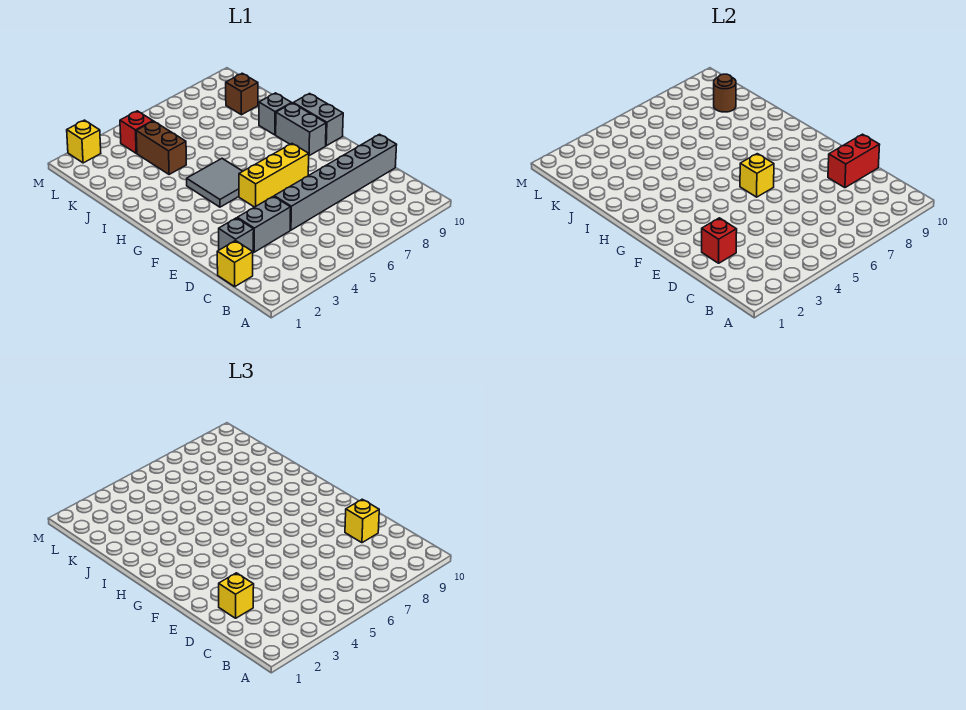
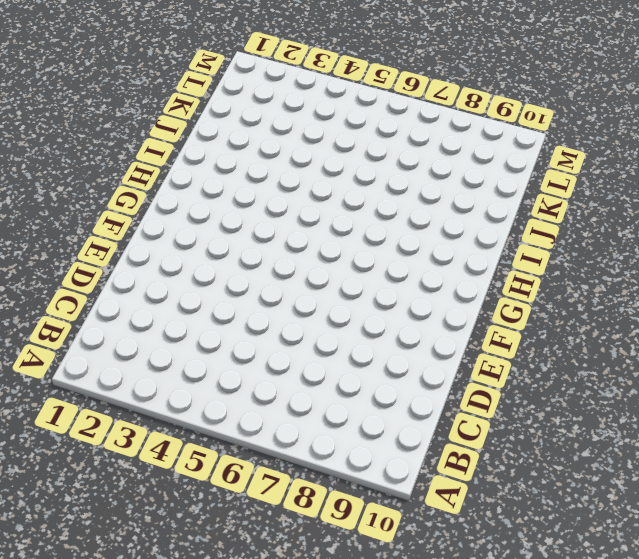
none -> yellow brick C1 level 1
none -> grey brick D2 level 1
none -> grey brick D3:D4 level 1

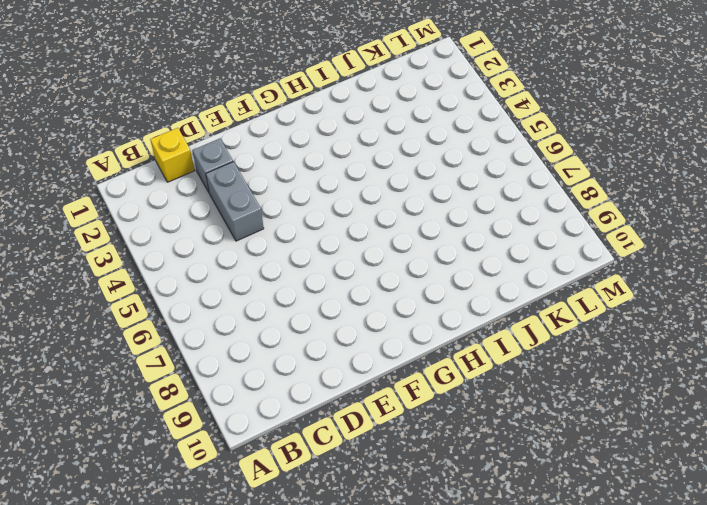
none -> grey brick D5:D10 level 1
none -> yellow brick F5:F7 level 1
none -> grey tile G4:H5 level 1

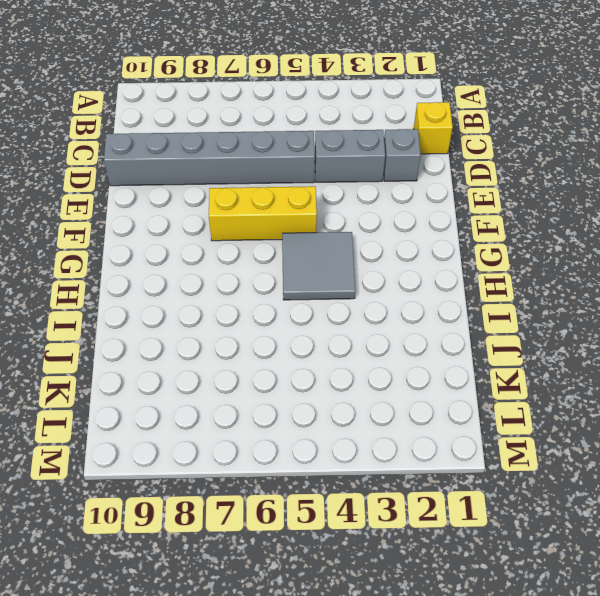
none -> grey brick G9:H9 level 1
none -> grey brick G10:H10 level 1
none -> grey brick I9 level 1

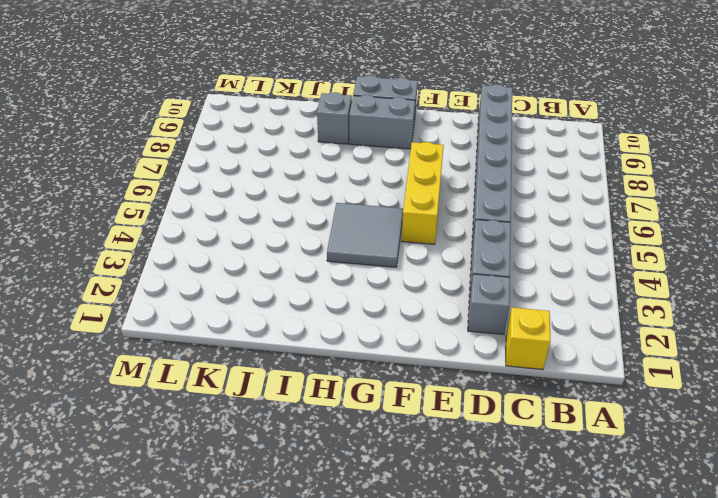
none -> brown brick J4:K4 level 1
none -> brown brick K9 level 1
none -> red brick L4 level 1

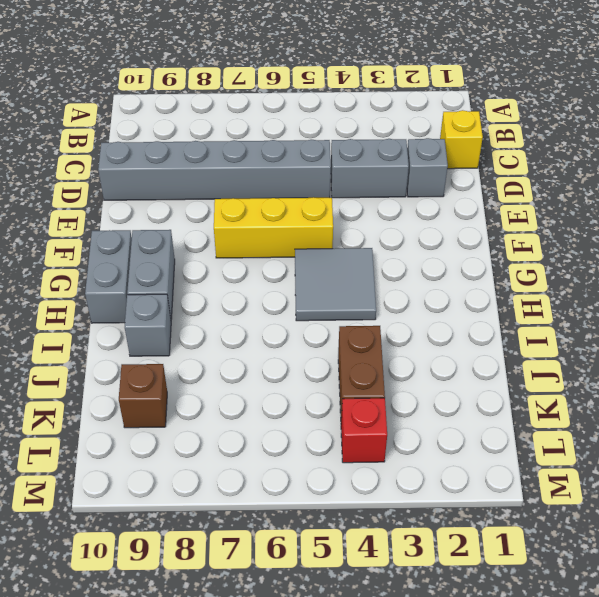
none -> yellow brick M2 level 1
none -> red brick D2 level 2
none -> red brick D9:D10 level 2

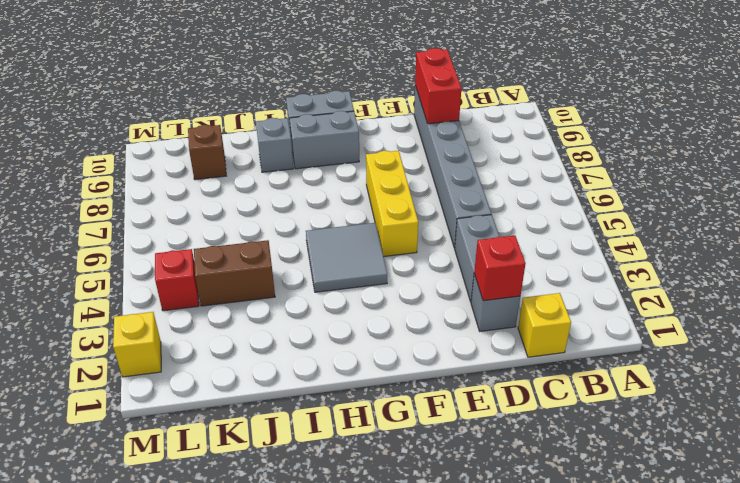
none -> yellow brick F6 level 2
none -> brown round brick K9 level 2
none -> yellow brick D2 level 3

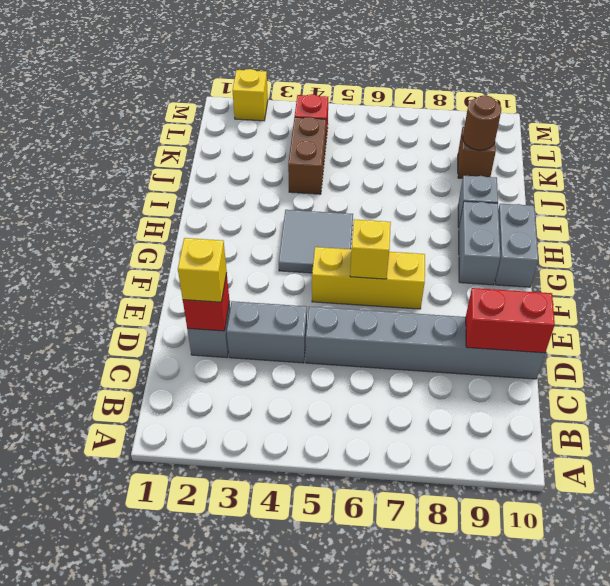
none -> yellow brick C1 level 1
none -> yellow brick D9 level 3

